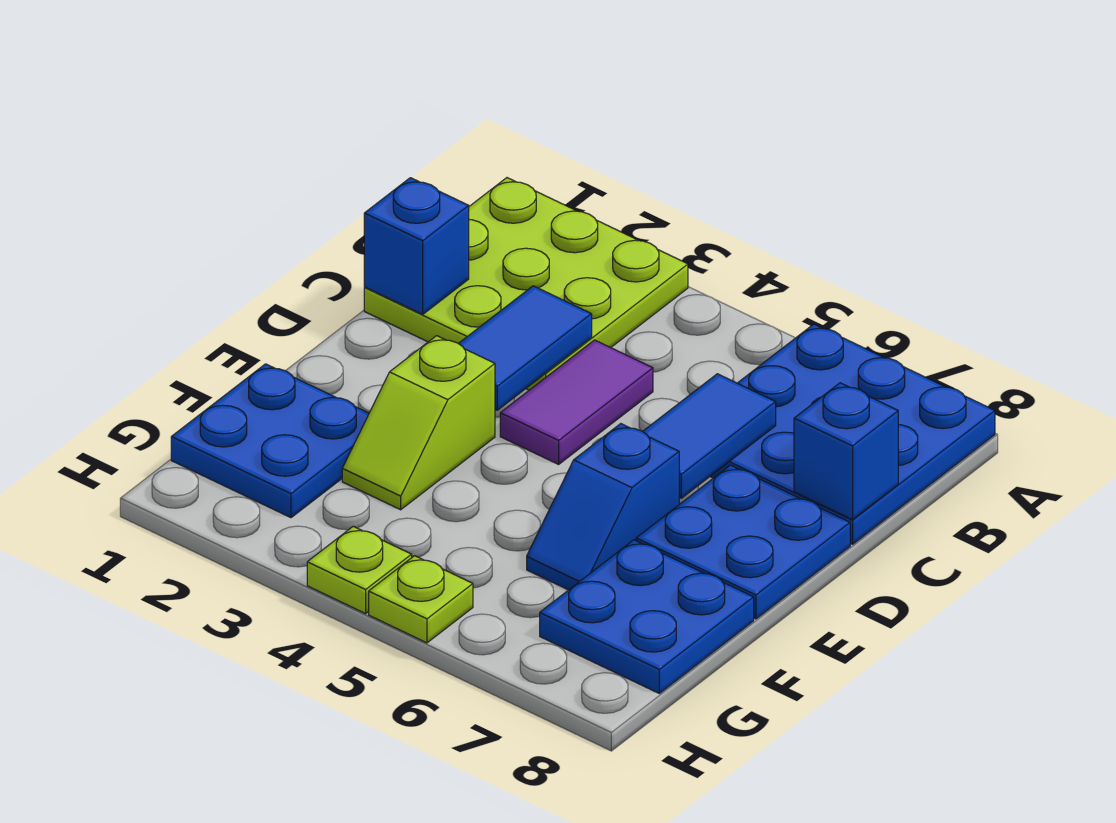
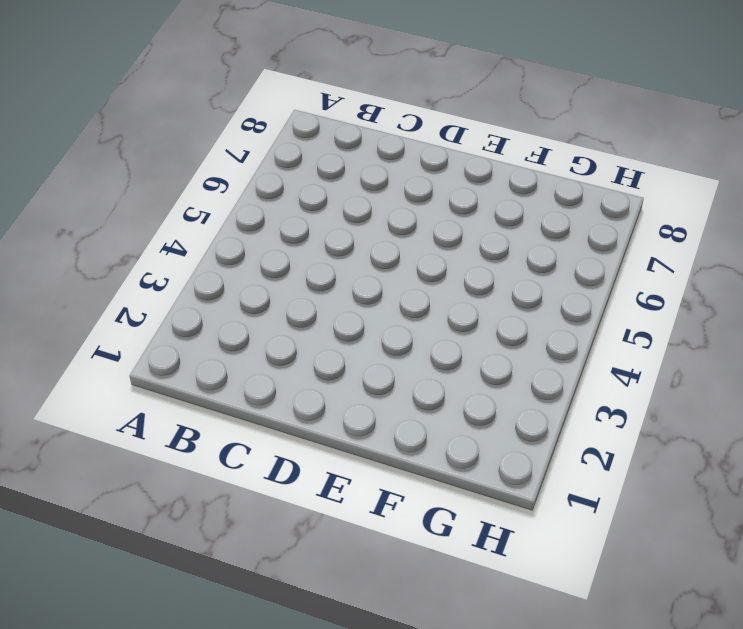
none -> lime plate A1:C3 level 1
none -> blue plate A6:C8 level 1
none -> purple tile C4:D4 level 1

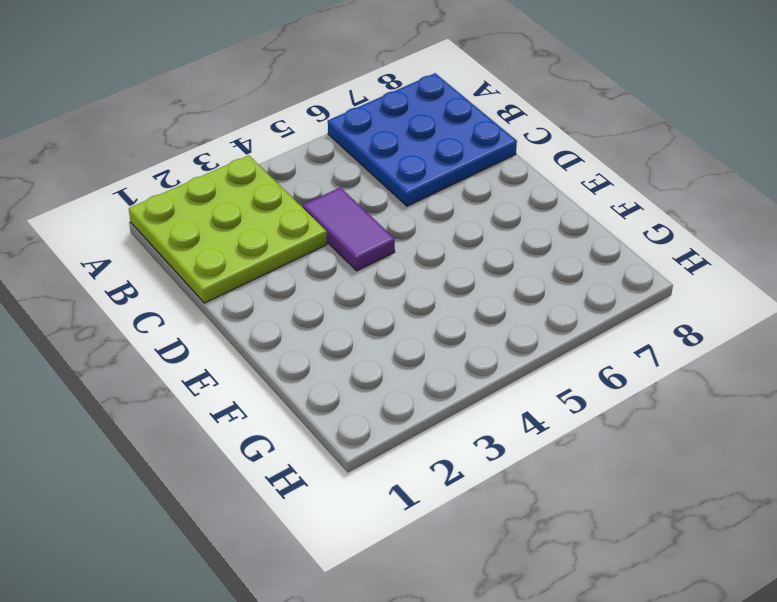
none -> blue plate D7:E8 level 1
none -> lime slope E3:F3 level 1 top E
none -> blue slope E6:F6 level 1 top E

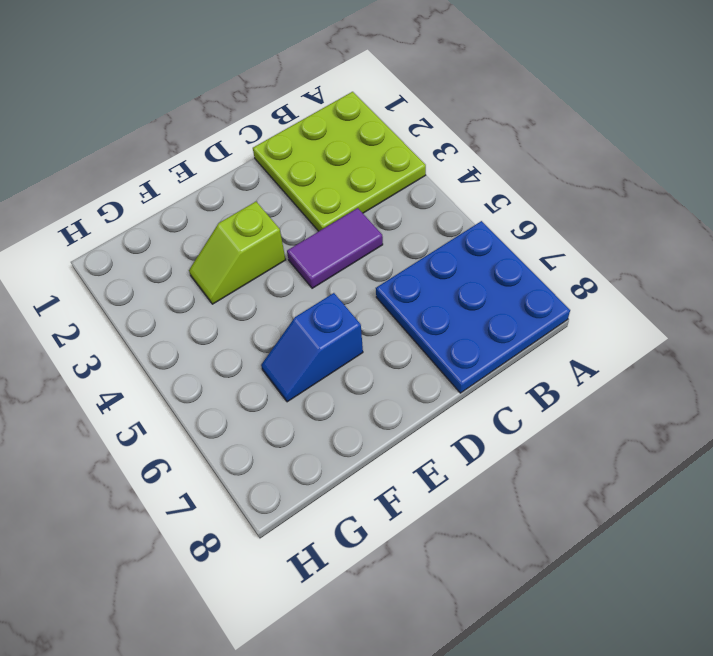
none -> blue plate D7:E8 level 1
none -> blue plate F1:G2 level 1
none -> blue plate F7:G8 level 1

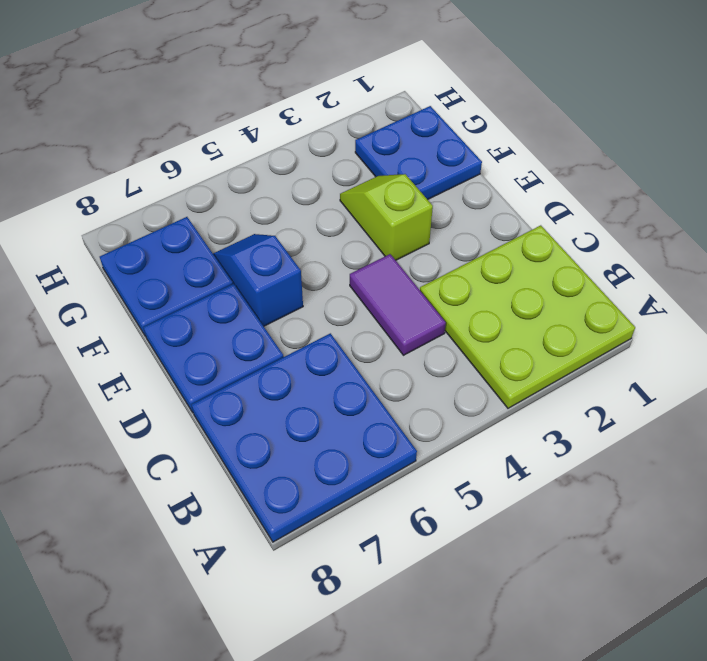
none -> lime plate H4 level 1
none -> lime plate H5 level 1
none -> blue brick C1 level 2

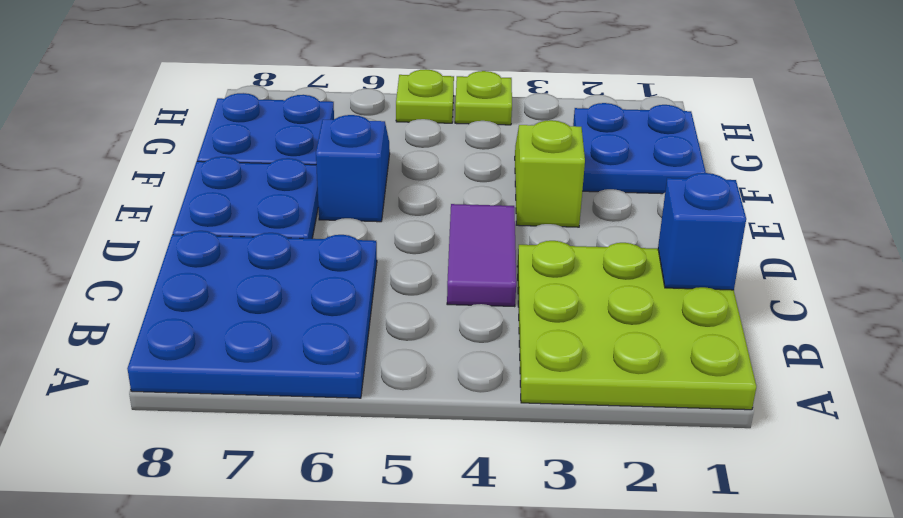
none -> blue tile C3:D3 level 2
none -> blue tile C6:D6 level 2
none -> blue brick C8 level 2

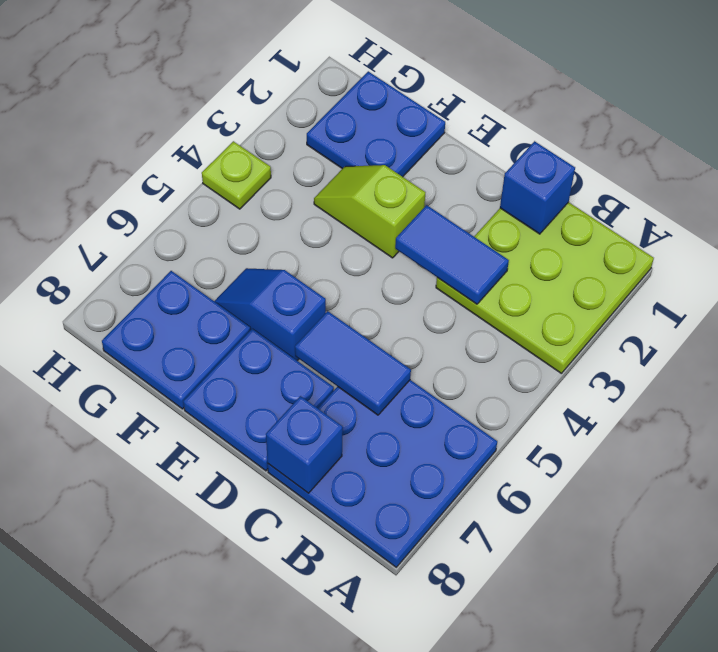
none -> purple tile C4:D4 level 1
none -> lime plate H5 level 1

